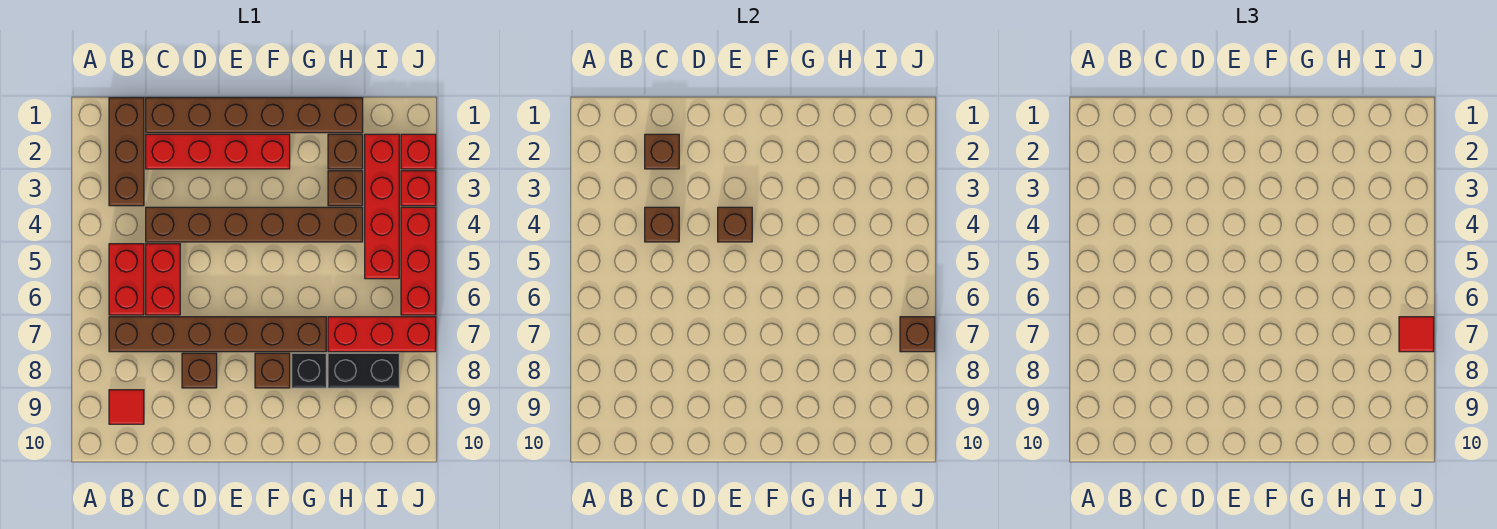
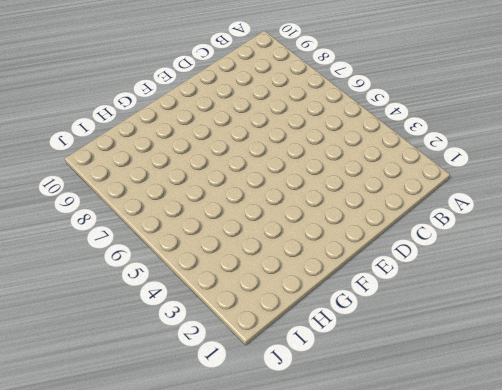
none -> brown brick B1:B3 level 1
none -> red brick B5:B6 level 1
none -> brown brick B7:G7 level 1

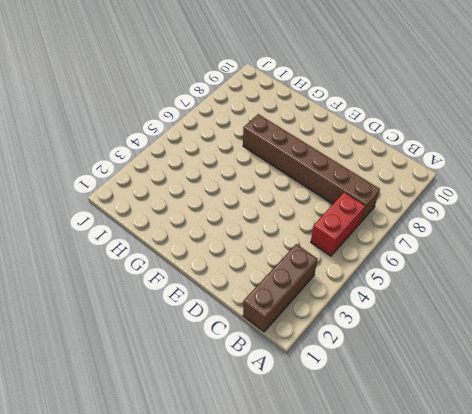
none -> red tile B9 level 1
none -> brown brick C1:H1 level 1
none -> red brick C2:F2 level 1

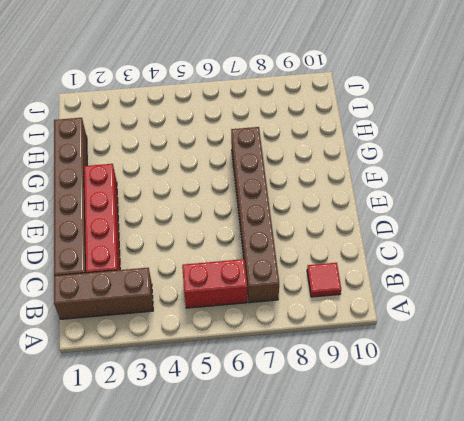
none -> brown brick C4:H4 level 1
none -> red brick C5:C6 level 1
none -> brown brick D8 level 1

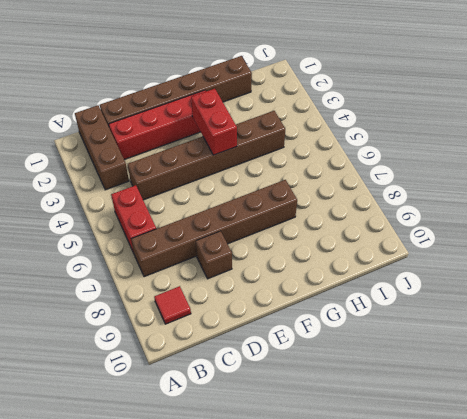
red brick F3:F4 level 2 -> red brick C5:C6 level 1
none -> brown brick F8 level 1
none -> black brick G8 level 1
none -> brown brick H2 level 1

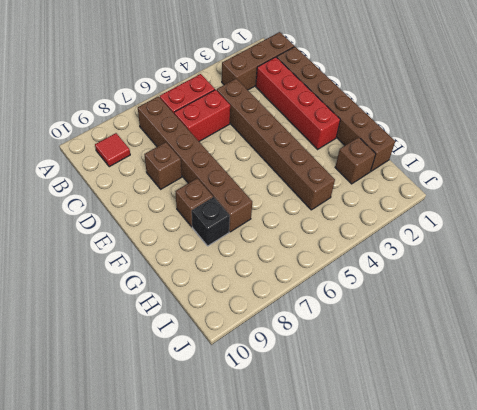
none -> brown brick H3 level 1
none -> red brick H7:J7 level 1
none -> black brick H8:I8 level 1

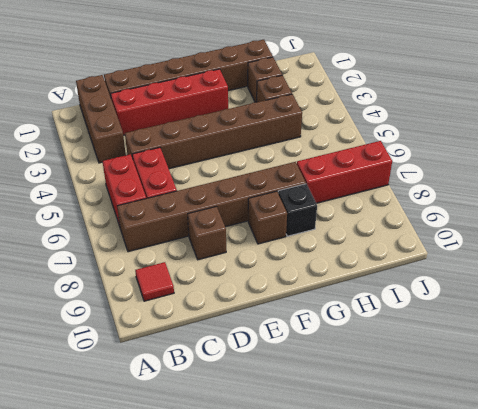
none -> black brick H8:I8 level 1
none -> red brick I2:I5 level 1
none -> red brick J2 level 1

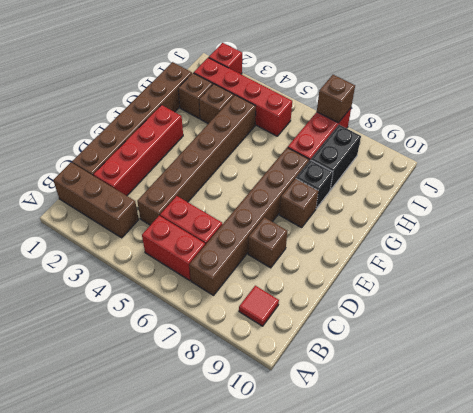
none -> red brick J3 level 1
none -> red brick J4:J6 level 1
none -> brown brick C2 level 2

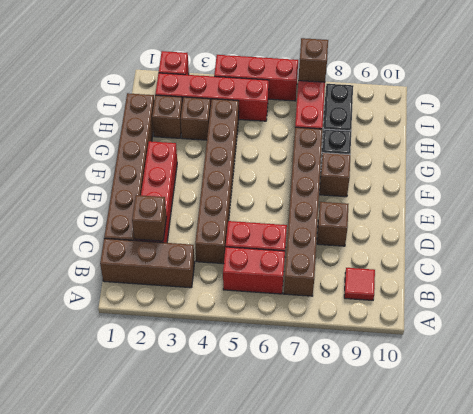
none -> red brick J3 level 1
none -> brown brick C4 level 2
none -> brown brick E4 level 2

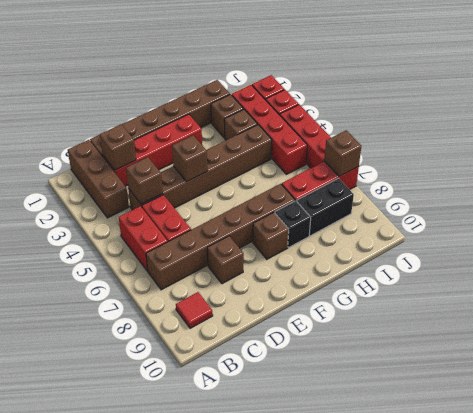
none -> red tile J7 level 3

